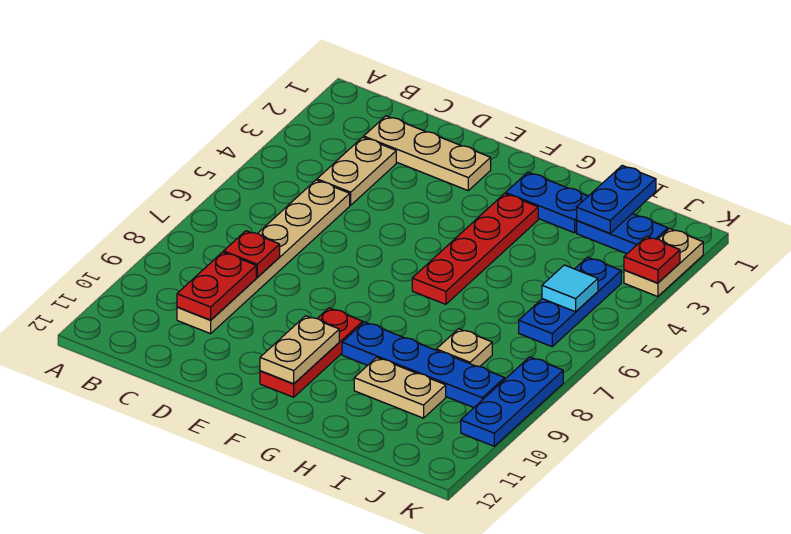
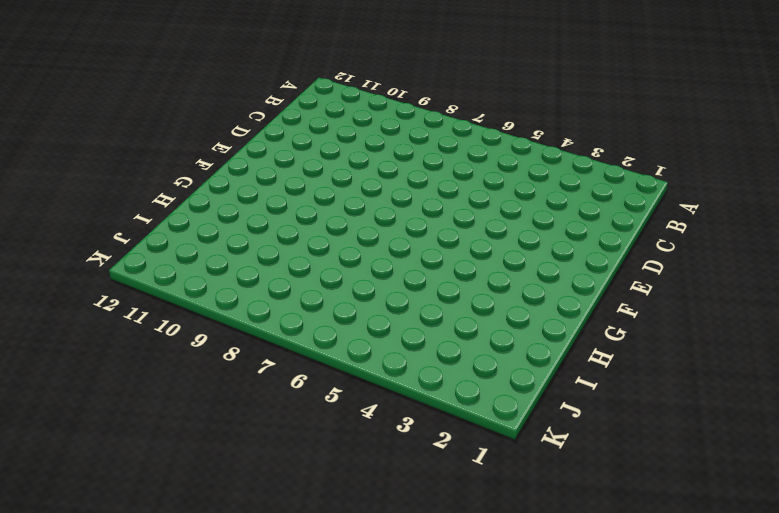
none -> tan plate C2:E2 level 1
none -> tan plate C3:C4 level 1
none -> tan plate C5:C10 level 1

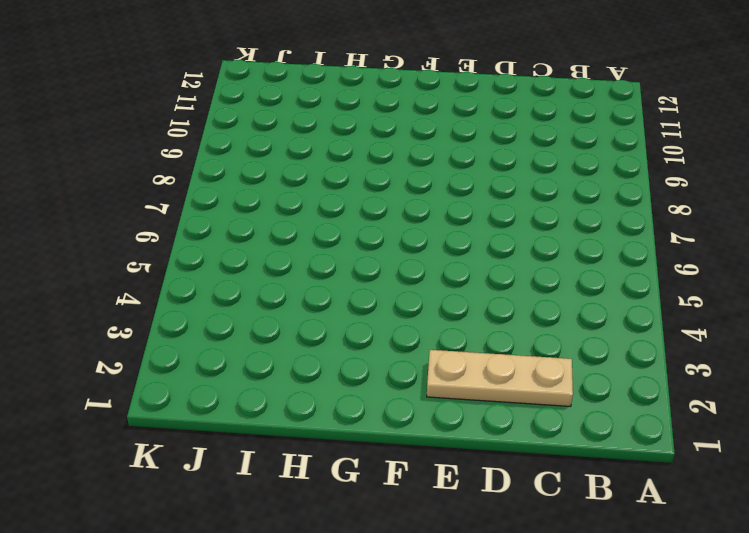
none -> tan plate C3:C4 level 1
none -> tan plate C5:C10 level 1
none -> red plate F9:F11 level 1

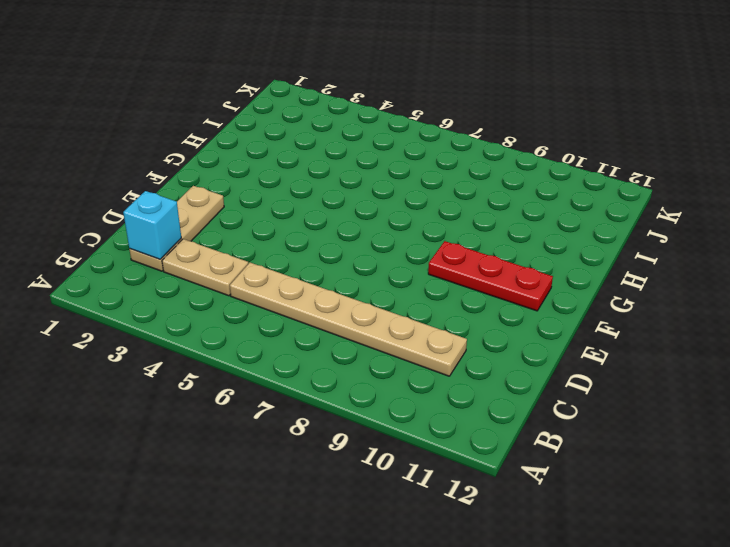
cyan brick C2 level 2 -> none
none -> blue plate G2:H2 level 1
none -> red plate G3:G6 level 1
none -> blue plate G9:J9 level 1

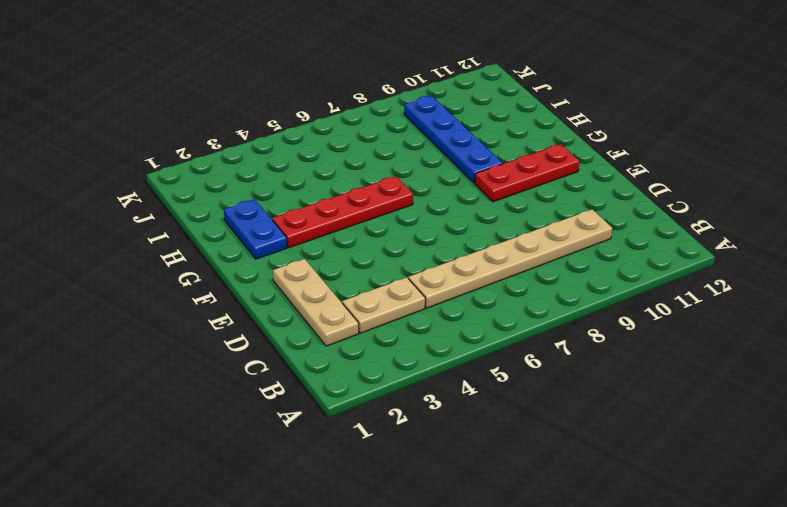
none -> tan plate H10:I10 level 1
none -> blue plate I2:J2 level 1
none -> tan plate I8 level 1

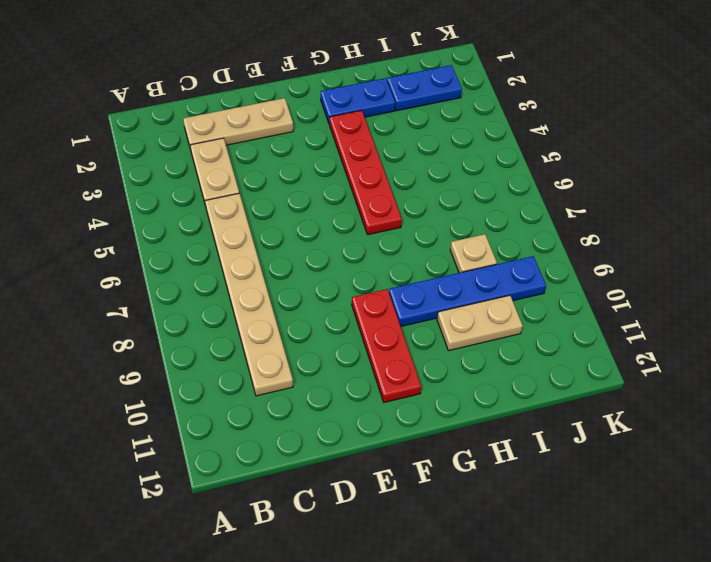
none -> blue plate J4:J6 level 1
none -> tan plate K2:K3 level 1
none -> blue plate K8:K10 level 1

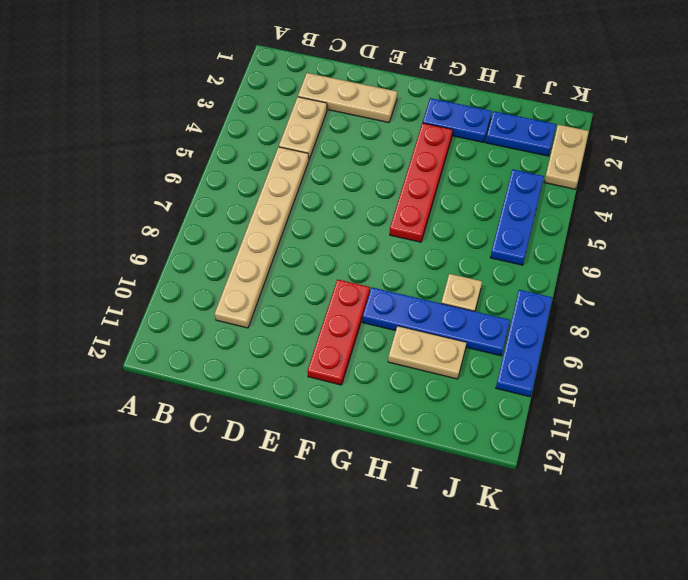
none -> red plate C8 level 2
none -> red plate C9:C10 level 2
none -> tan plate F10:F11 level 2

